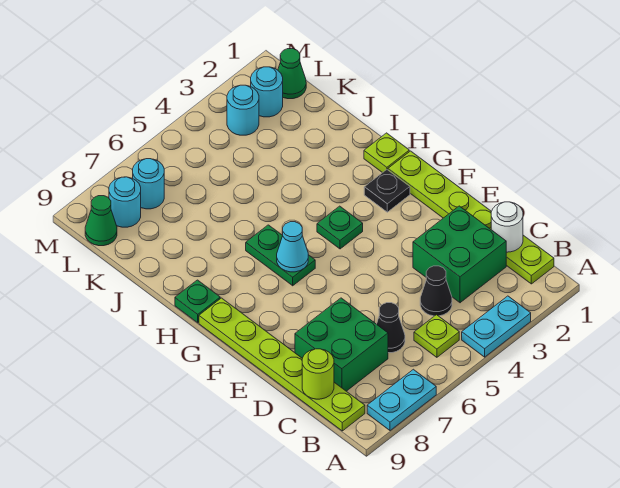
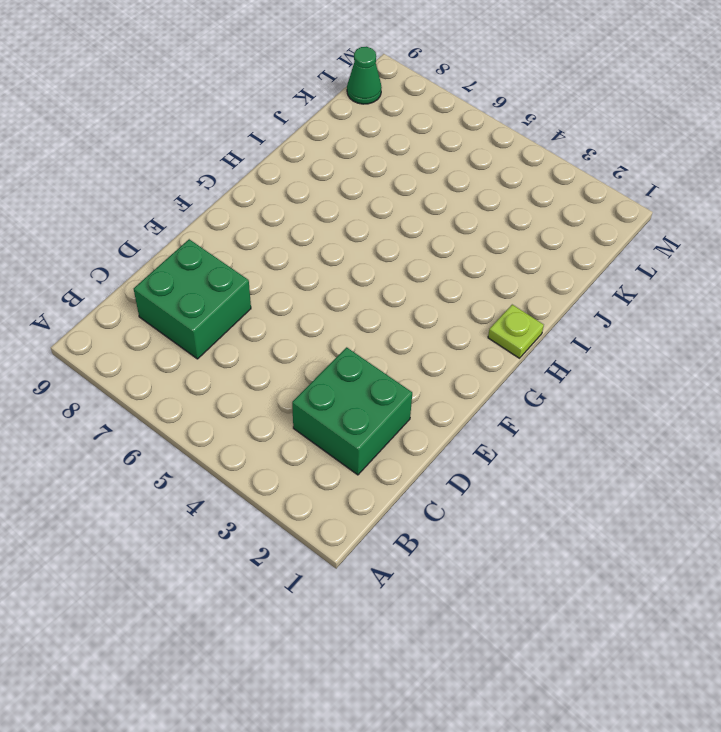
none -> cyan plate A3:A4 level 1
none -> cyan plate A7:A8 level 1
none -> lime plate B1:G1 level 1

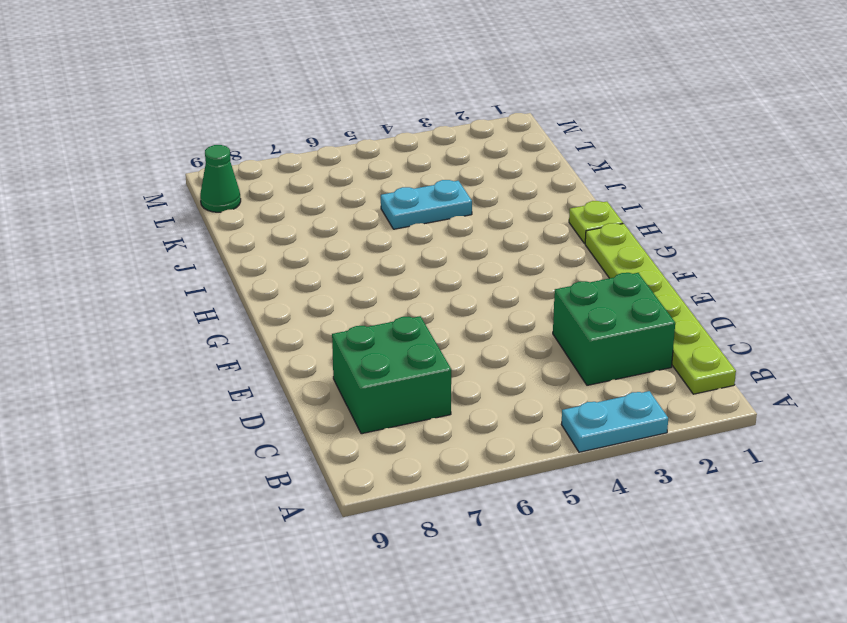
cyan plate J4:J5 level 1 -> cyan plate A7:A8 level 1
none -> lime plate B5 level 1
none -> lime plate B9:G9 level 1
none -> black cone C4 level 1

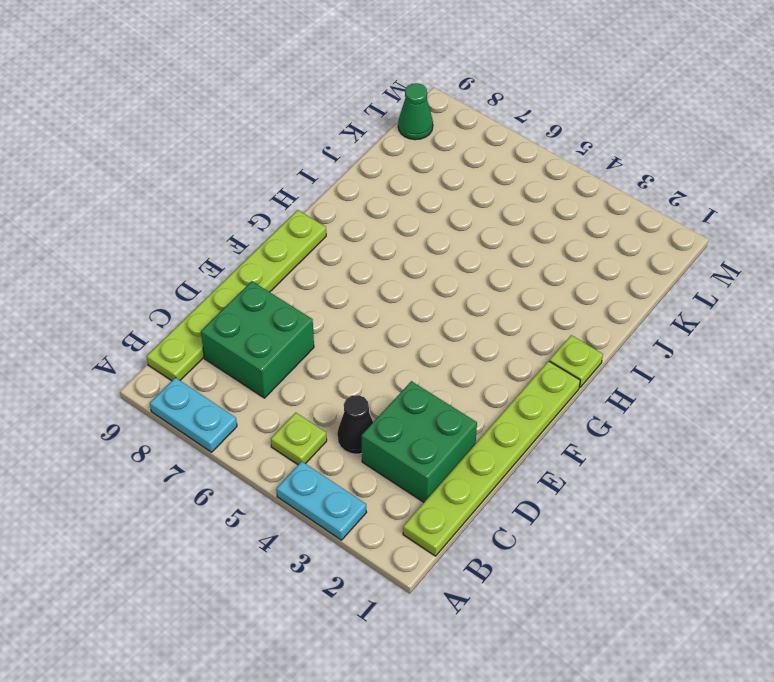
none -> black cone C6 level 1
none -> black plate G2 level 1
none -> green plate G4 level 1

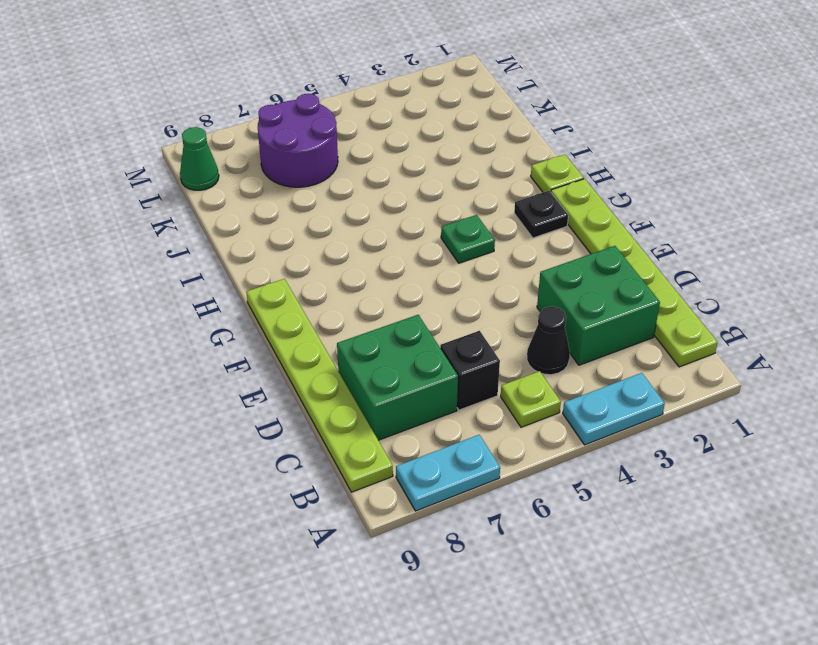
black brick C6 level 1 -> black cone C6 level 1
purple round brick K6:L7 level 1 -> cyan round brick L7 level 1
none -> green plate G6:H6 level 1
none -> green plate H9 level 1
none -> green cone L1 level 1

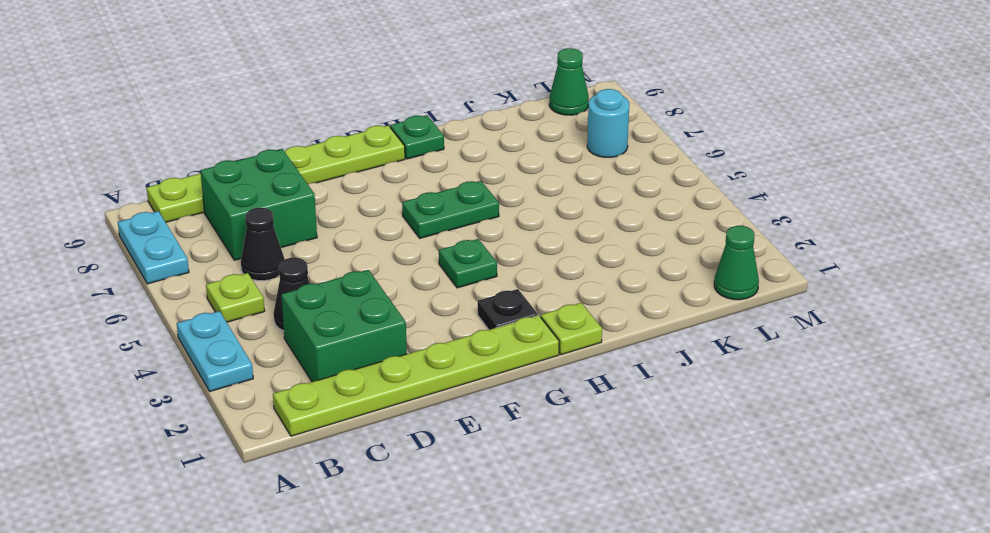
none -> cyan round brick L2 level 1
none -> cyan round brick L3 level 1
none -> cyan round brick L8 level 1

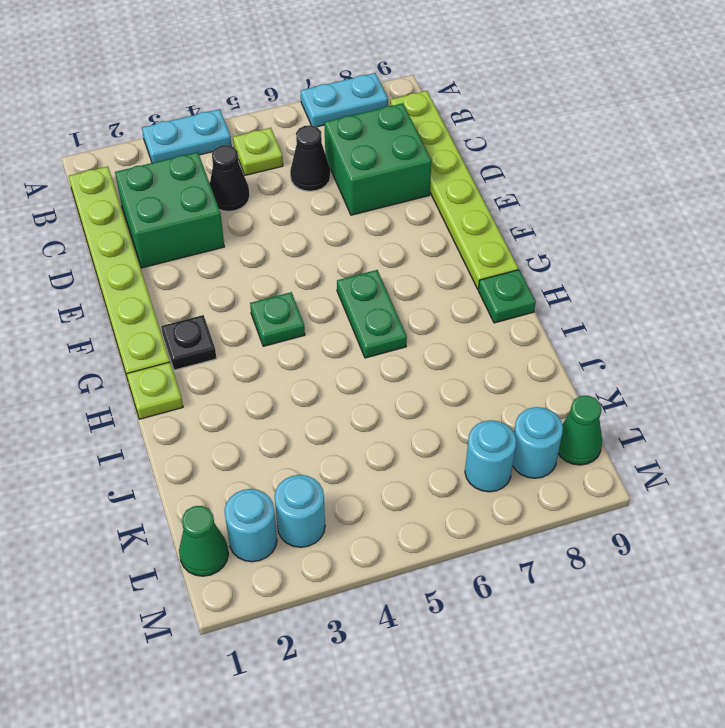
none -> white round brick C1 level 2
none -> lime round brick C9 level 2
none -> cyan cone G6 level 2

